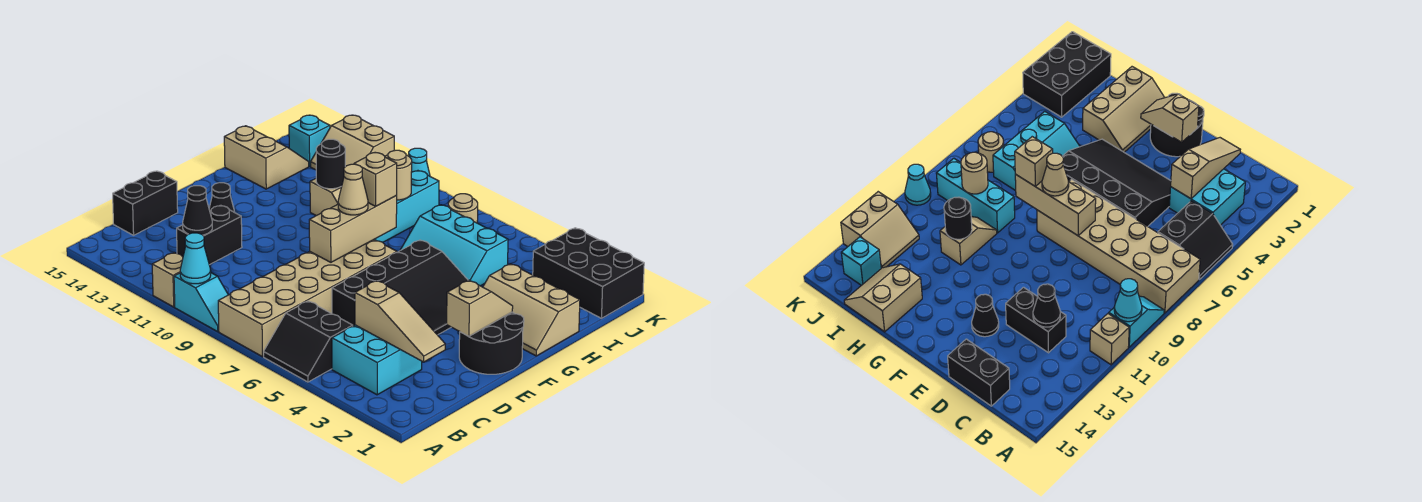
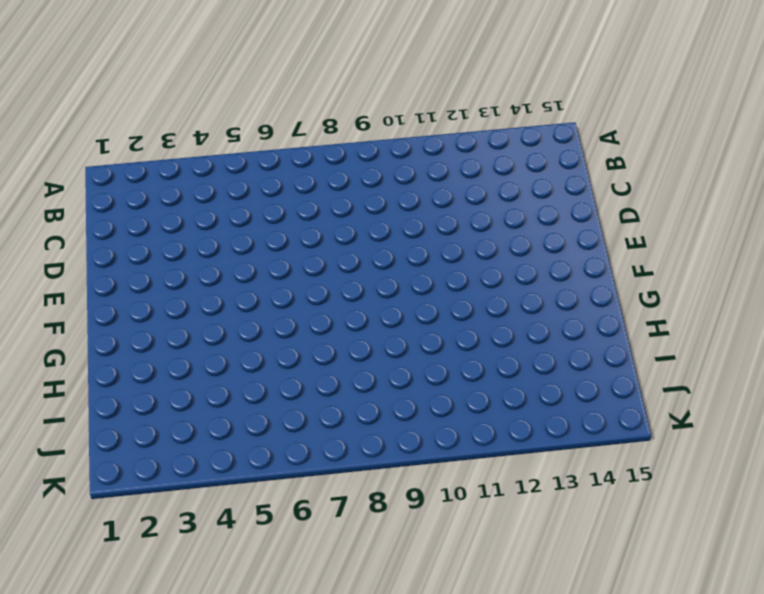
none -> black slope A5:B6 level 1 top B
none -> tan brick A7:F8 level 1
none -> cyan slope A9:A10 level 1 top 10

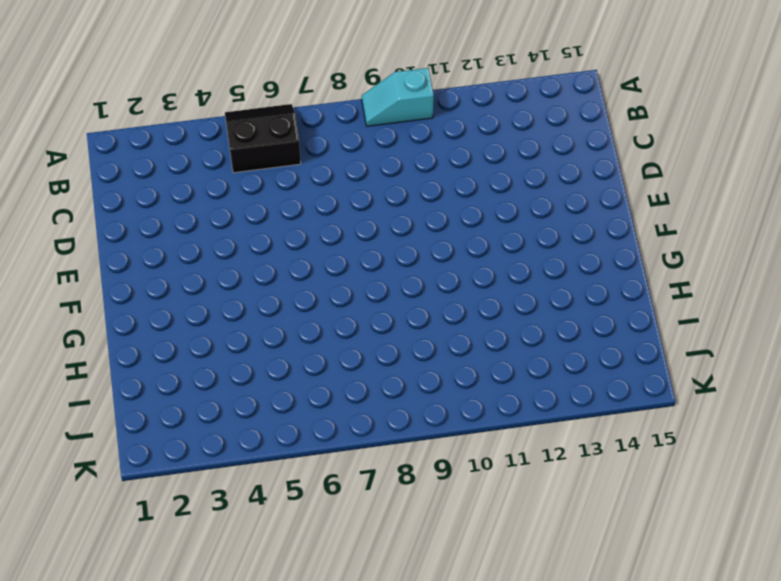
none -> tan brick A7:F8 level 1
none -> tan brick A11 level 1
none -> cyan brick B3:C4 level 1

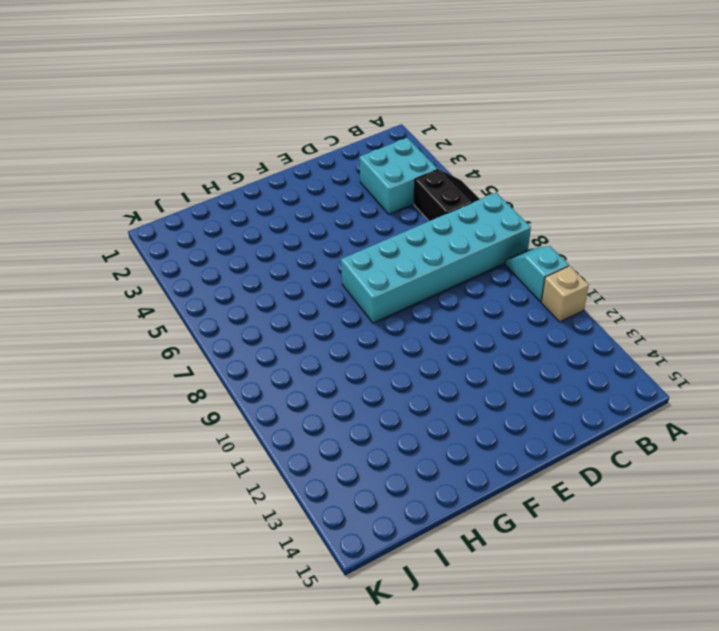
cyan brick A7:F8 level 1 -> tan brick A7:F8 level 1
none -> black brick C12:D12 level 1
none -> black brick C15:D15 level 1
none -> black slope D4:G6 level 1 top 6

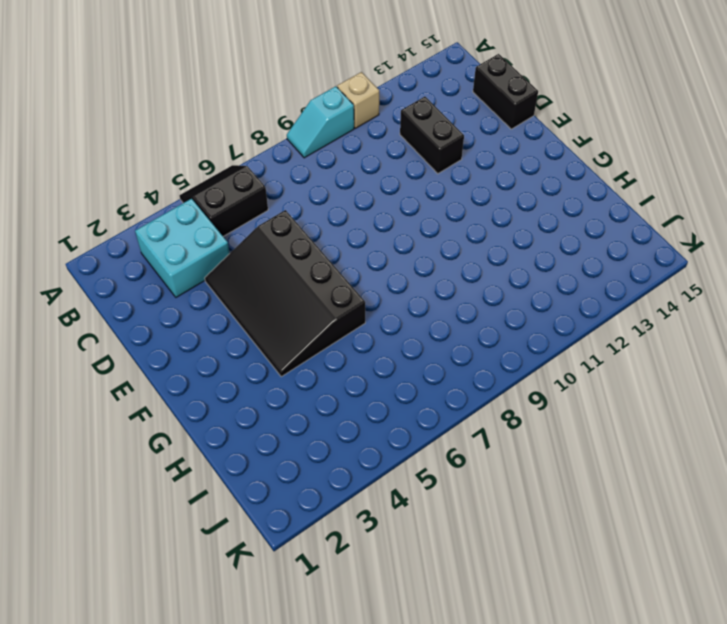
none -> tan brick A7:F8 level 1
none -> black round brick E1:F2 level 1
none -> black cone E13 level 1

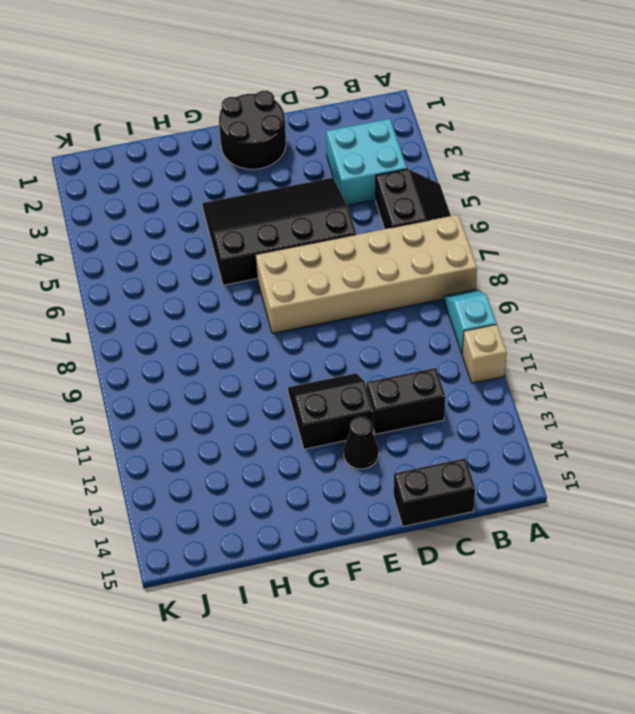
black slope E11:F12 level 1 top 12 -> none
none -> tan slope G1:H3 level 1 top H
none -> cyan slope H5:I7 level 1 top I
none -> cyan brick H9:J9 level 1

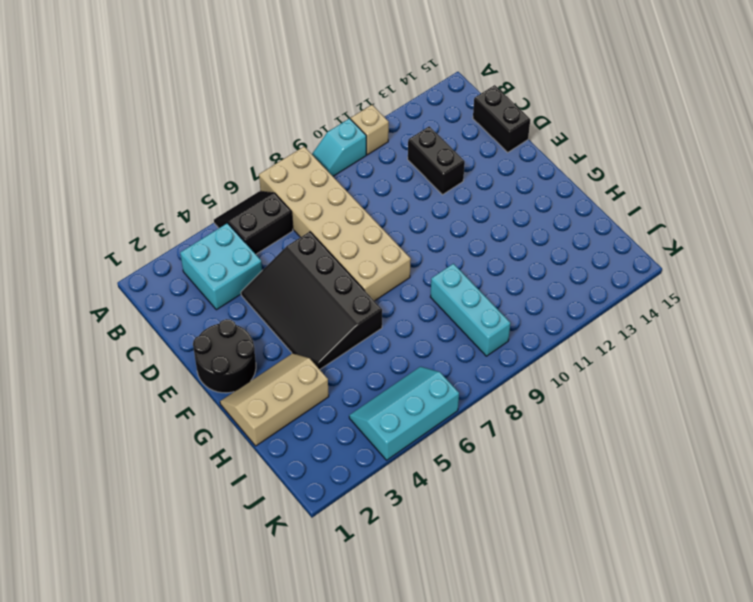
cyan slope J4:K6 level 1 top K -> cyan slope H5:I7 level 1 top I
none -> black cone E13 level 1
none -> tan slope H10:H11 level 1 top 11
none -> tan slope H14:I15 level 1 top H

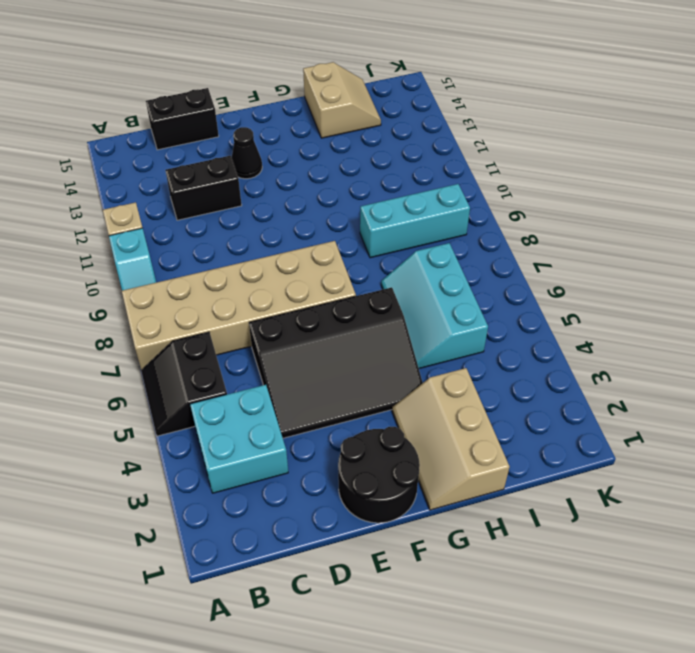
none -> tan slope H10:H11 level 1 top 11
none -> black brick J1:K3 level 1
none -> tan round brick J7 level 1

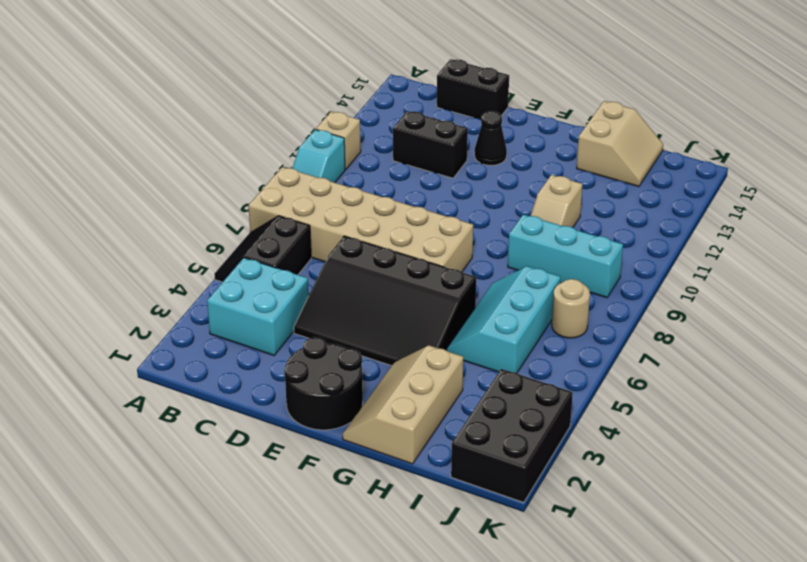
none -> tan slope J12:K13 level 1 top K
none -> cyan brick J14 level 1
none -> cyan cone K10 level 1

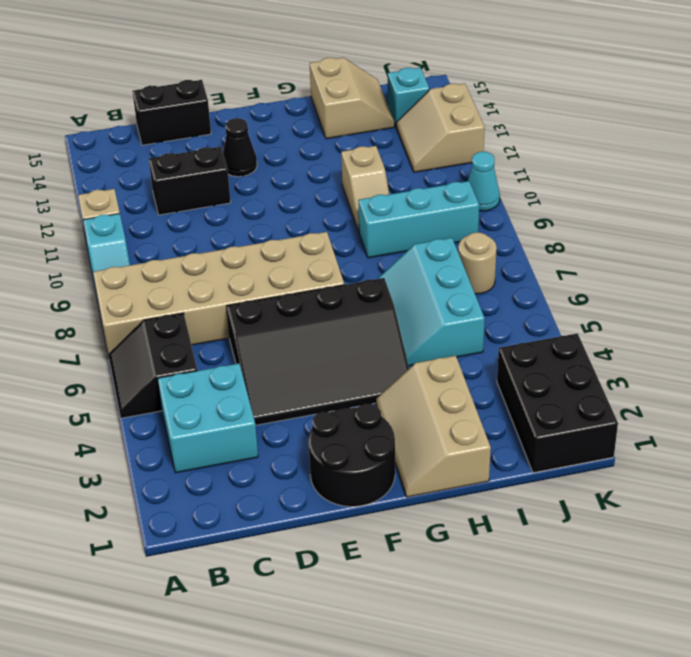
none -> cyan cone A10 level 2
none -> tan slope C2:C4 level 2 top 4
none -> black cone C12 level 2

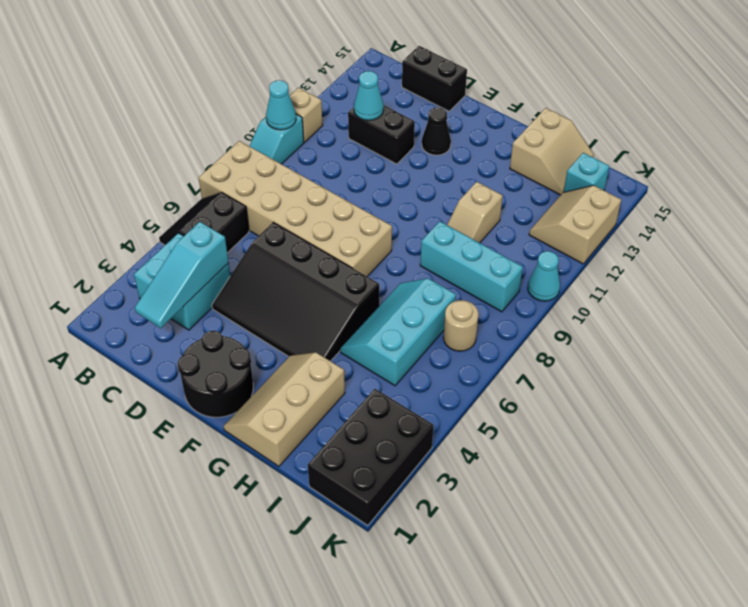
cyan slope C2:C4 level 2 top 4 -> tan slope C2:C4 level 2 top 4
cyan cone C12 level 2 -> black cone C12 level 2
none -> tan slope E2:F2 level 2 top E
none -> tan brick E8:G8 level 2
none -> black round brick H11 level 2

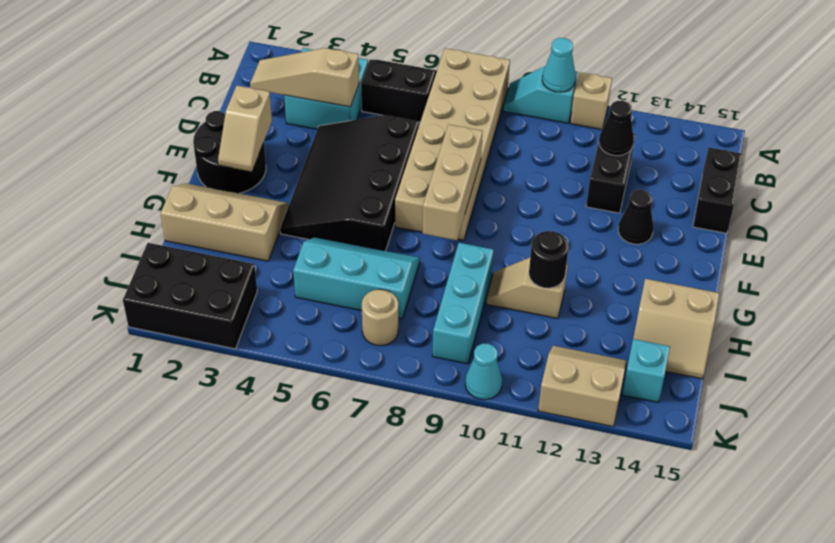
none -> tan round brick I9 level 2
none -> tan cone F8 level 3
none -> tan brick G8 level 3

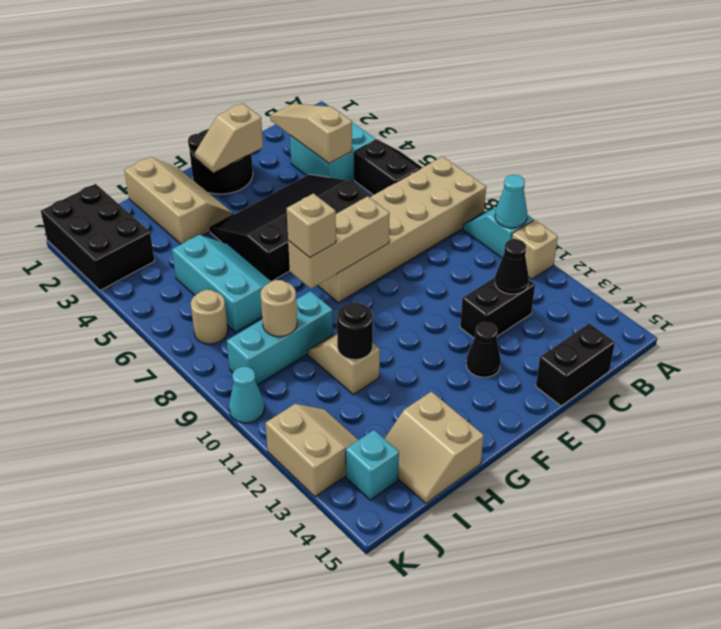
none -> tan cone F8 level 3

